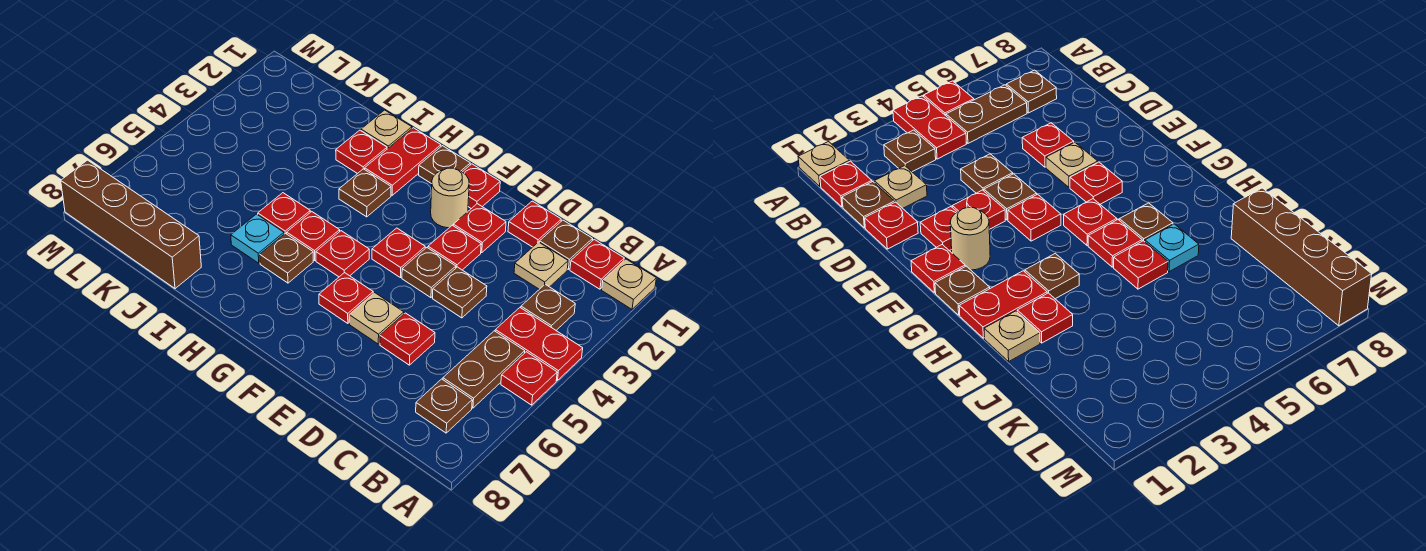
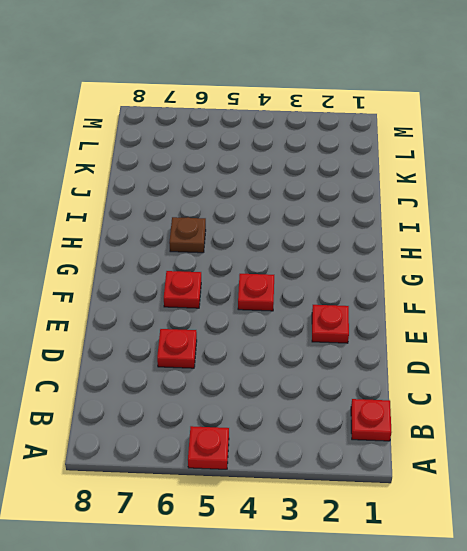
none -> tan plate A1 level 1
none -> red plate A4:B4 level 1
none -> brown plate B3 level 1
none -> brown plate B5:B6 level 1

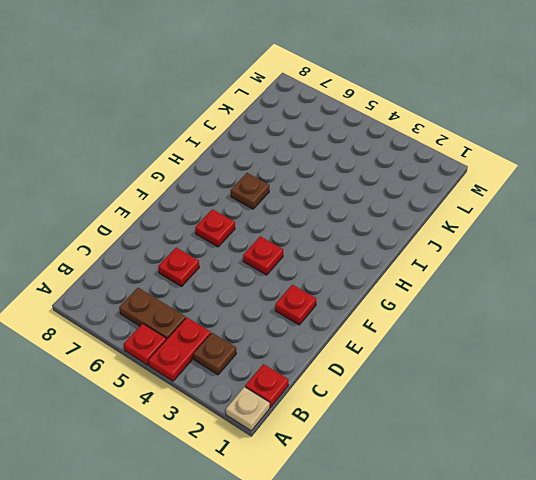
none -> brown plate B7 level 1
none -> brown plate C1 level 1
none -> tan plate C2 level 1
none -> red plate D1 level 1

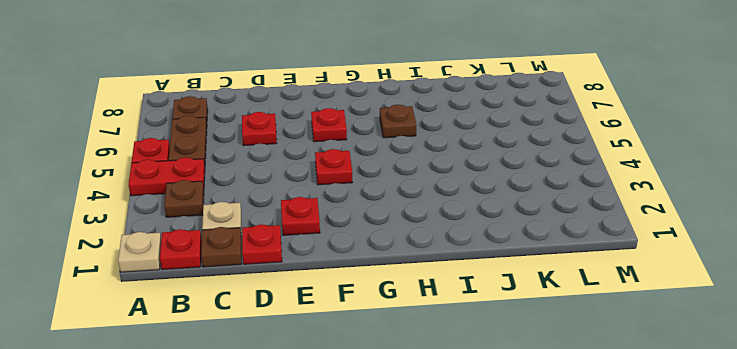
none -> brown plate D4 level 1
none -> red plate E3 level 1
none -> brown plate E4 level 1
none -> tan plate E6 level 1

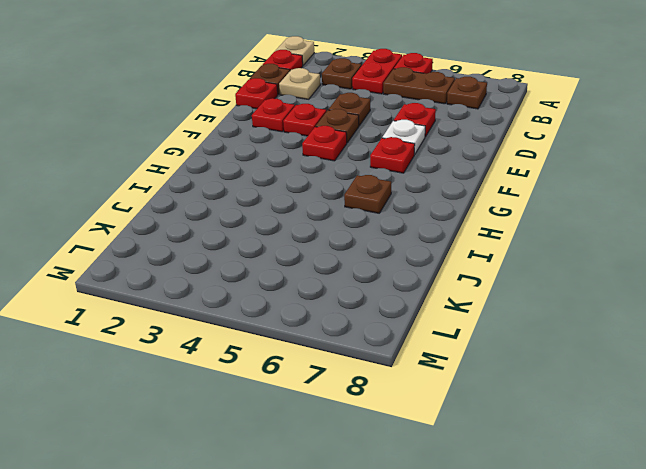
white plate E6 level 1 -> tan plate E6 level 1
none -> red plate F1 level 1
none -> tan round brick F2 level 1
none -> brown plate G1 level 1
none -> red plate G5 level 1

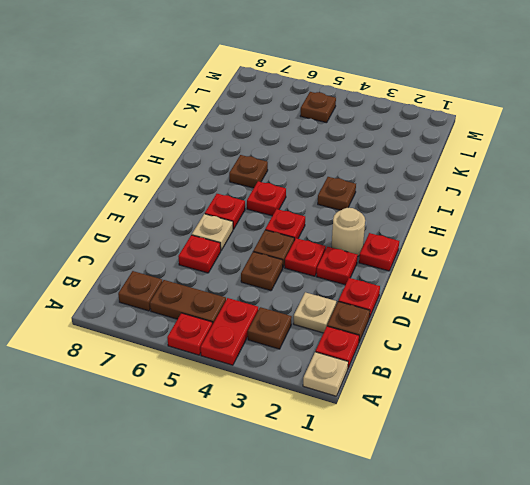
brown plate L5 level 1 -> brown plate G1 level 1
none -> red plate H1:H2 level 1
none -> red plate H5 level 1
none -> tan plate I1 level 1
none -> red plate I2 level 1

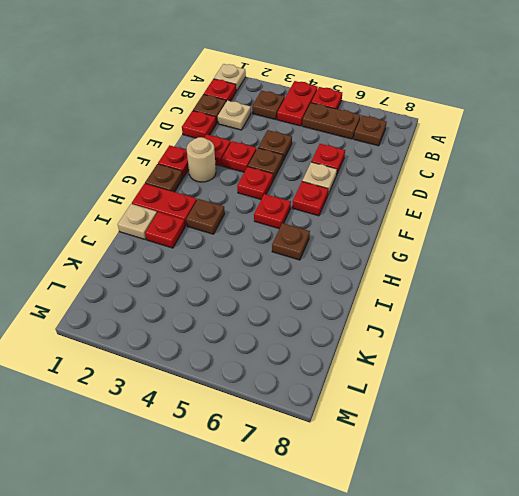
none -> red plate H5 level 1
none -> red plate I5 level 1
none -> cyan plate I6 level 1
none -> brown brick J8:M8 level 1

